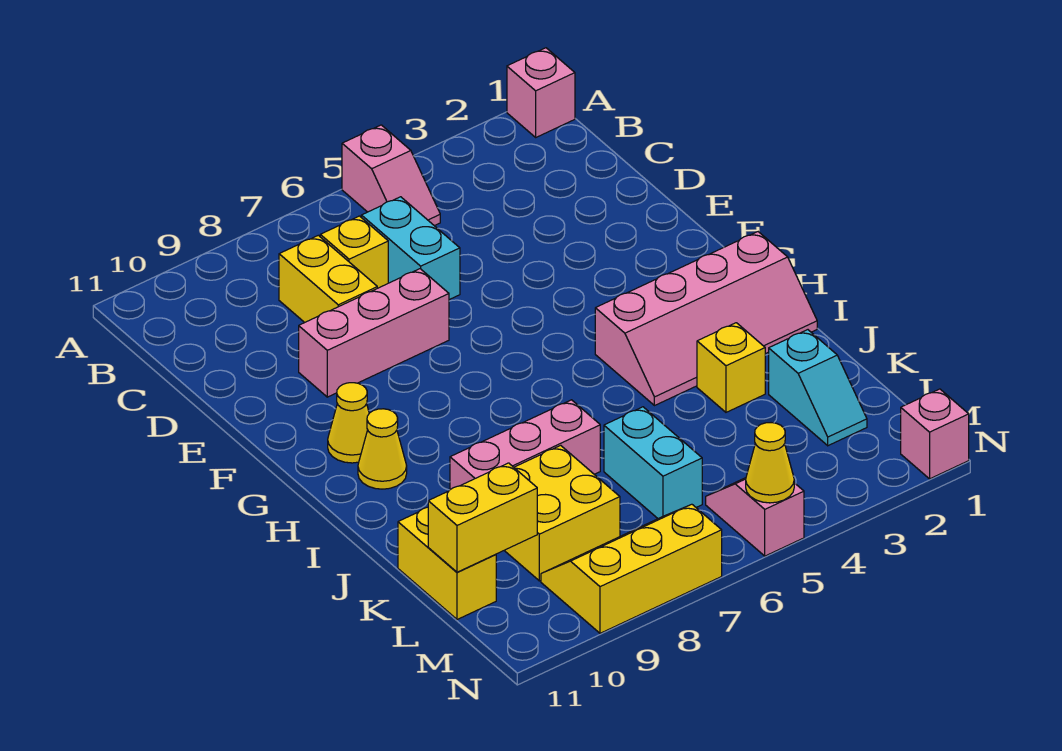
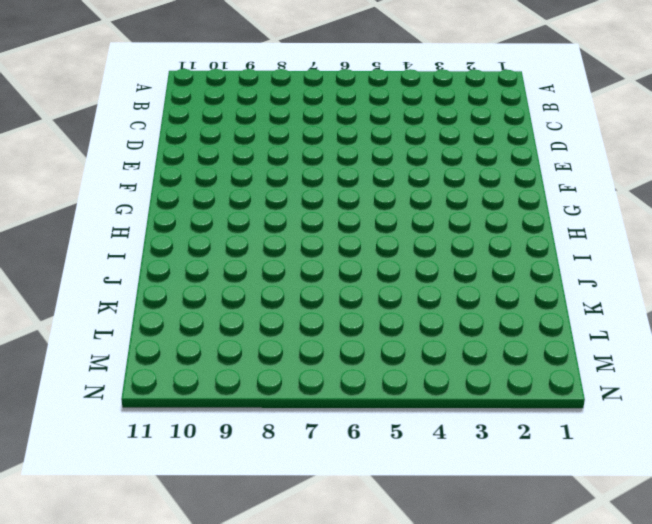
none -> pink brick A1 level 1
none -> pink slope A5:B5 level 1 top A
none -> cyan brick C6:D6 level 1

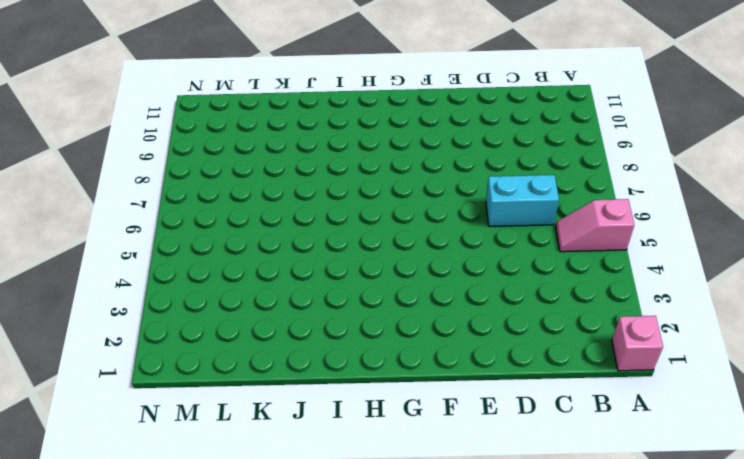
none -> yellow brick C7 level 1
none -> yellow brick C8:D8 level 1
none -> pink brick E7:E9 level 1

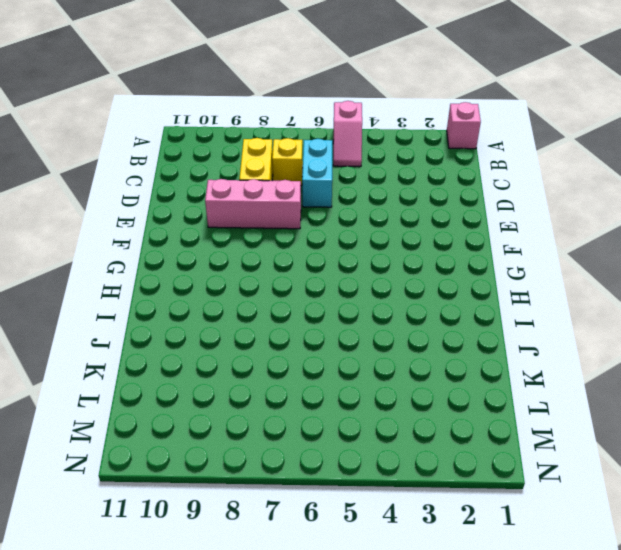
none -> yellow cone G10 level 1
none -> pink slope H1:I4 level 1 top H
none -> yellow cone H10 level 1

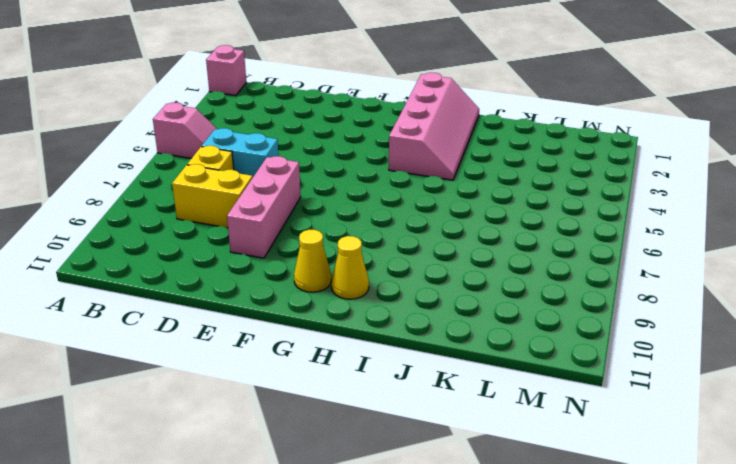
none -> yellow brick J3 level 1
none -> pink brick J7:J9 level 1
none -> cyan slope K2:L2 level 1 top K

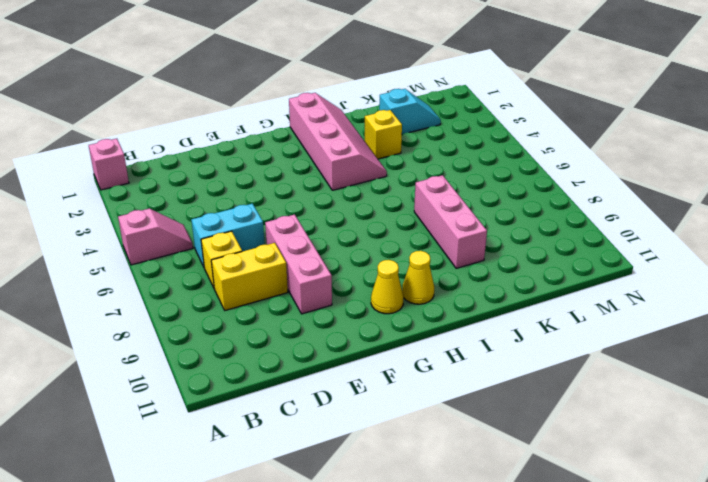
none -> cyan brick K6:L6 level 1
none -> yellow brick K8:L9 level 1
none -> yellow brick K11:L11 level 1

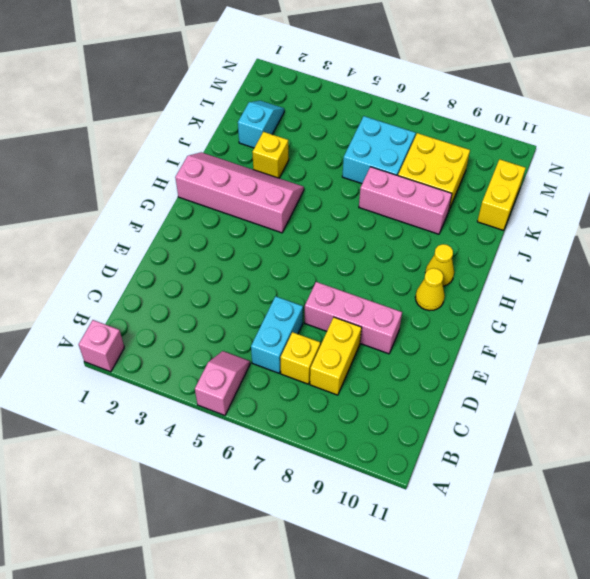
cyan brick K6:L7 level 1 -> cyan brick K6:L6 level 1
none -> pink slope M5:N5 level 1 top N
none -> yellow slope M7:N9 level 1 top N
none -> pink brick N1 level 1

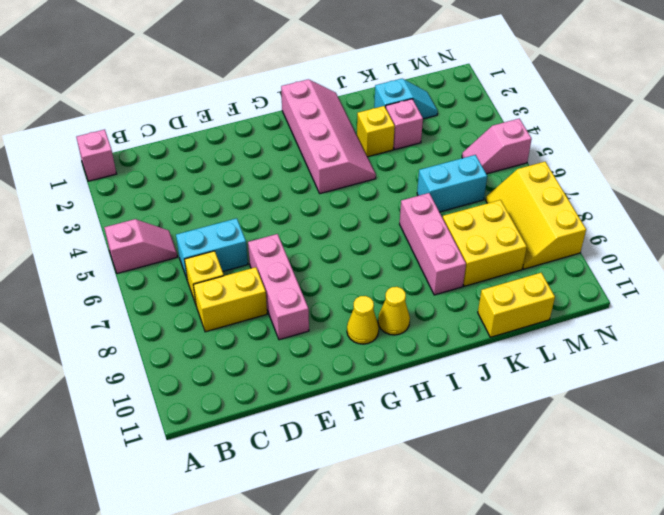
pink brick K3 level 1 -> pink brick N1 level 1
none -> yellow brick L10:L11 level 2
none -> yellow cone N5 level 2

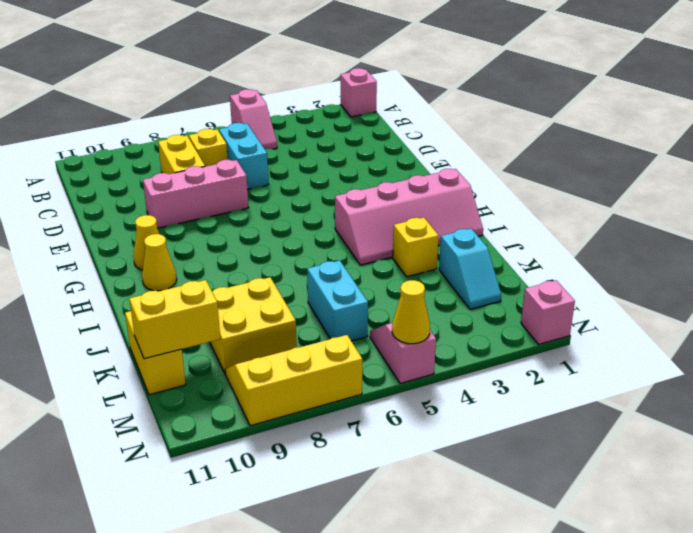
none -> pink brick J7:J9 level 1

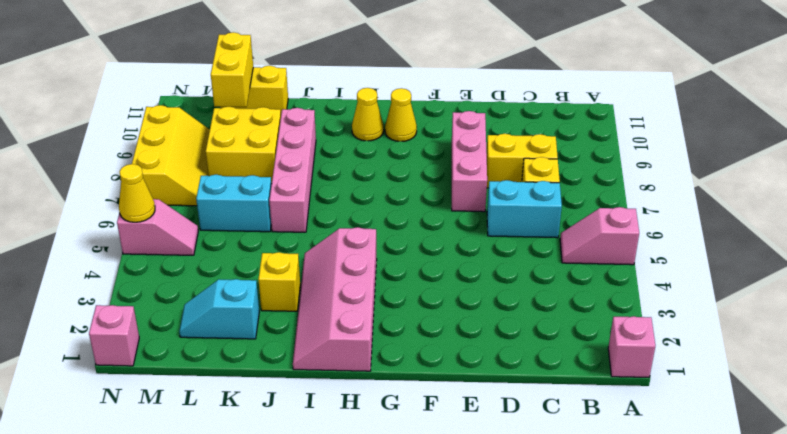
pink brick J6:J9 level 1 -> pink brick J7:J9 level 1

